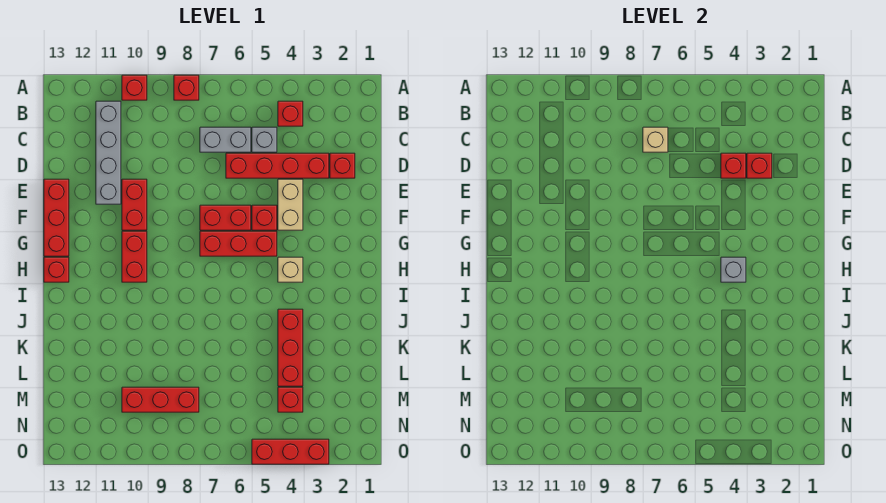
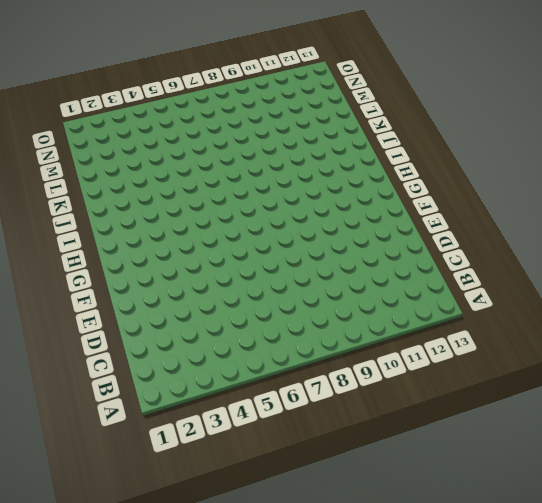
none -> red brick A8 level 1
none -> red brick A10 level 1
none -> red brick B4 level 1

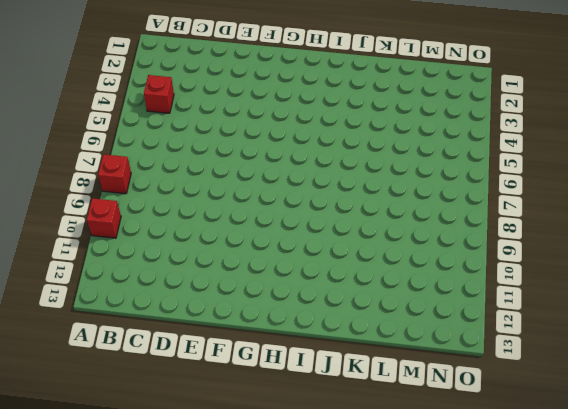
none -> grey brick B11:E11 level 1
none -> grey brick C5 level 1
none -> grey brick C6:C7 level 1

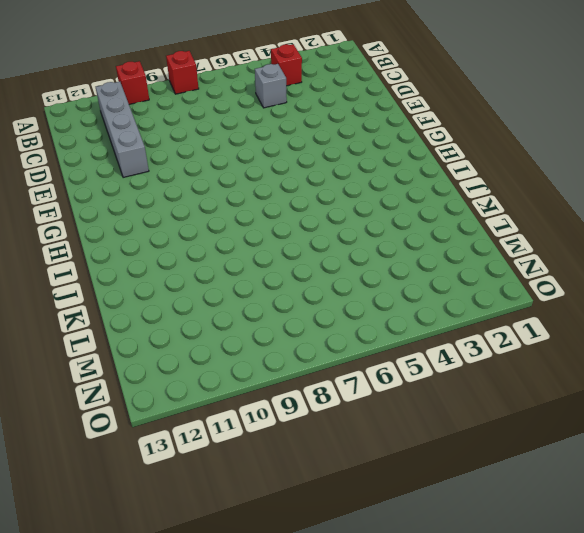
none -> grey brick C6:C7 level 1
none -> red brick D2 level 1
none -> red brick D3:D6 level 1

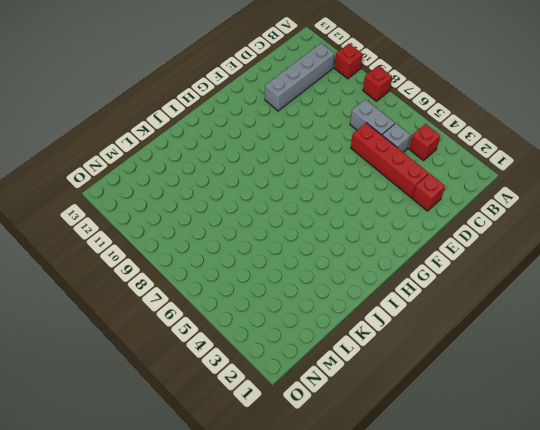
none -> tan brick E4:F4 level 1
none -> red brick E10:F10 level 1
none -> red brick E13:G13 level 1

